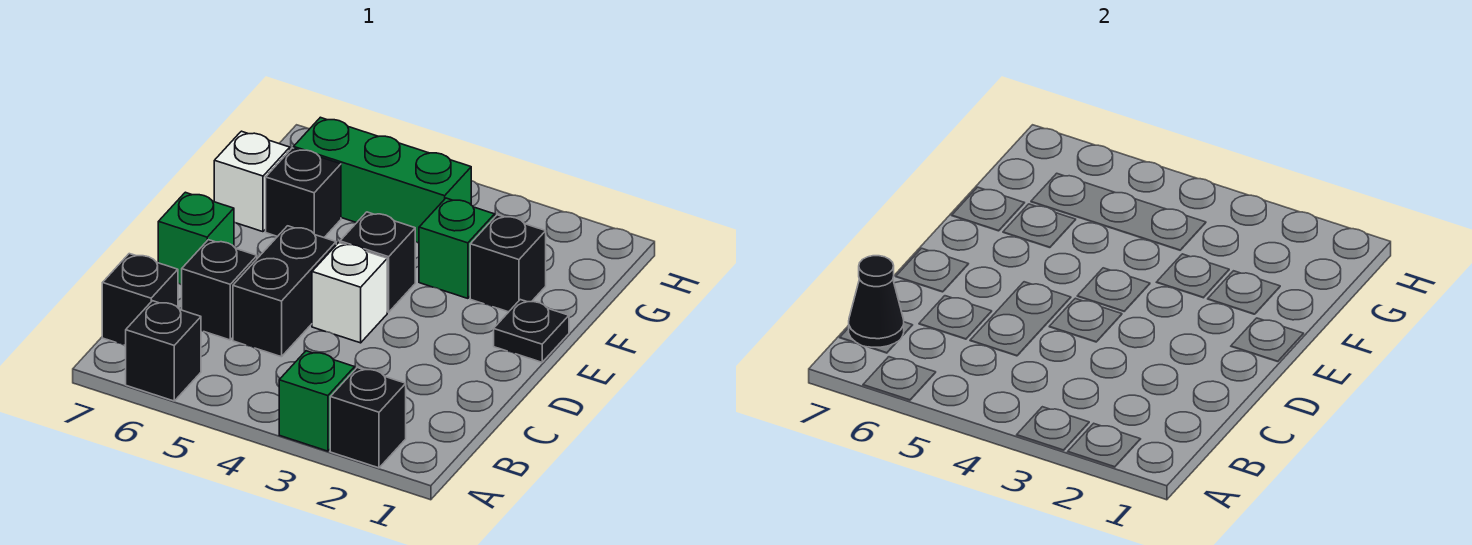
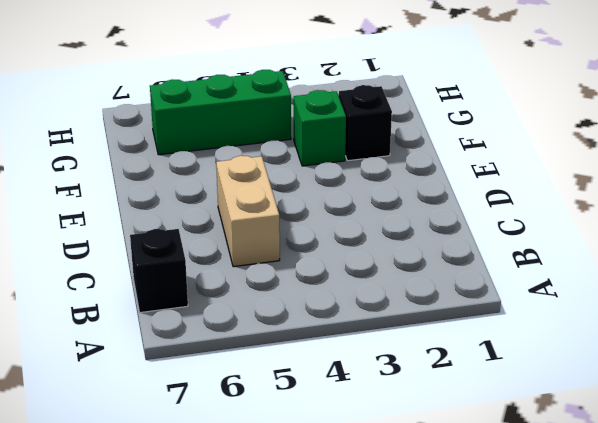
tan brick C5:D5 level 1 -> black brick C5:D5 level 1
none -> black brick A2 level 1
none -> green brick A3 level 1
none -> black brick A6 level 1

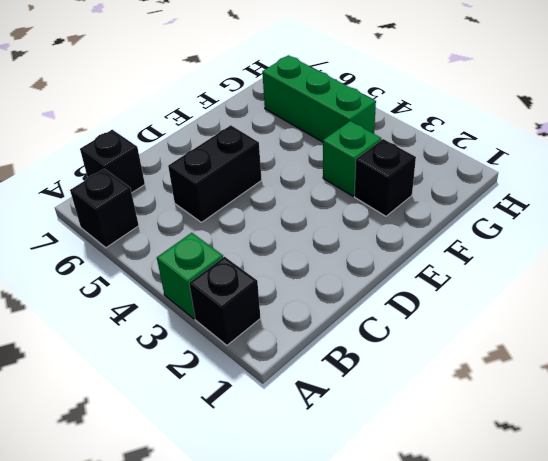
none -> black brick C6 level 1
none -> white brick D4 level 1
none -> green brick D7 level 1

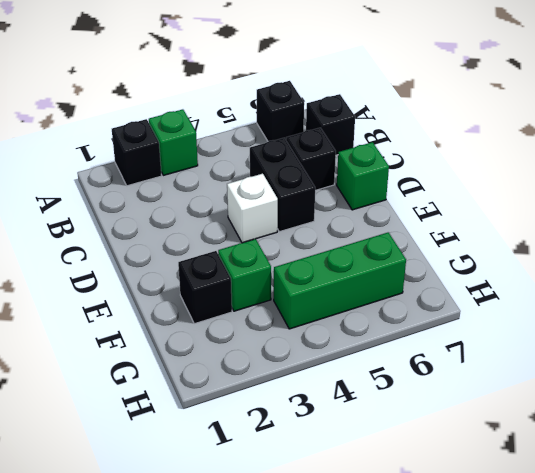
none -> black plate E1 level 1
none -> black brick E4 level 1
none -> black brick F6 level 1

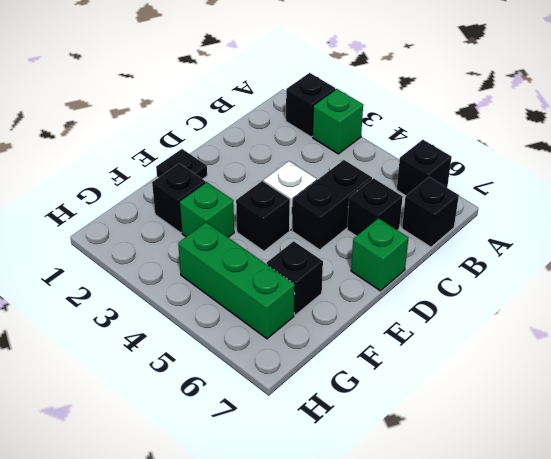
none -> white brick F7 level 1
none -> black cone B7 level 2

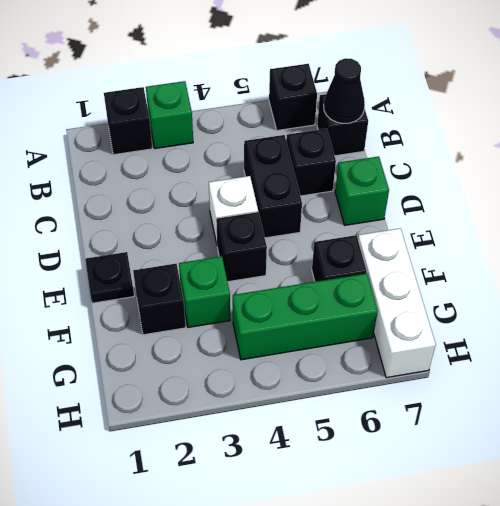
white brick F7:H7 level 1 -> white brick F7 level 1

